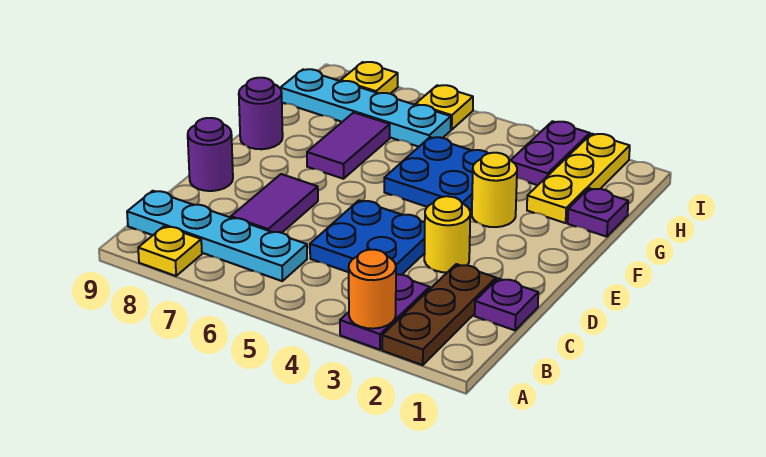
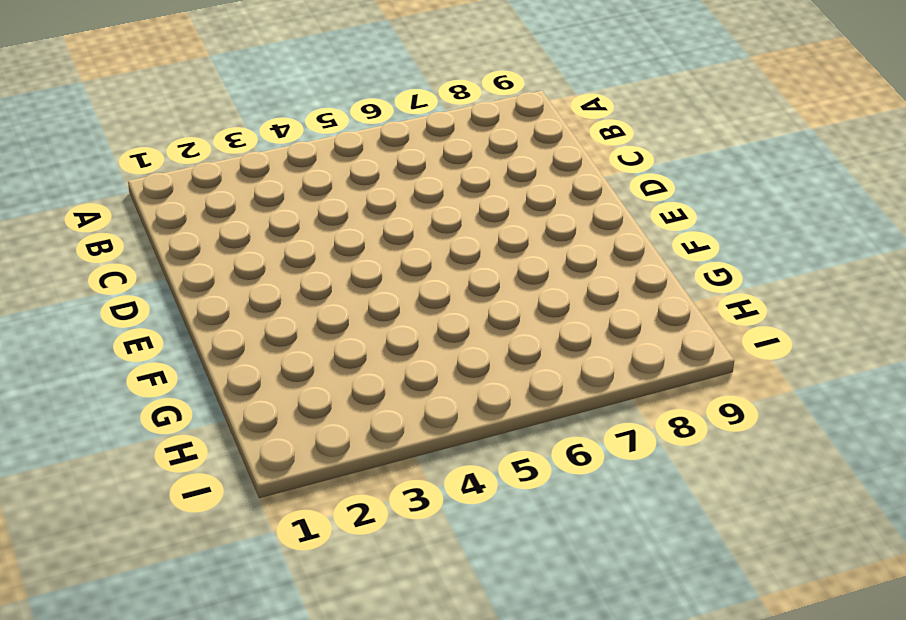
none -> brown plate A2:C2 level 1
none -> purple plate A3:B3 level 1
none -> yellow plate A8 level 1

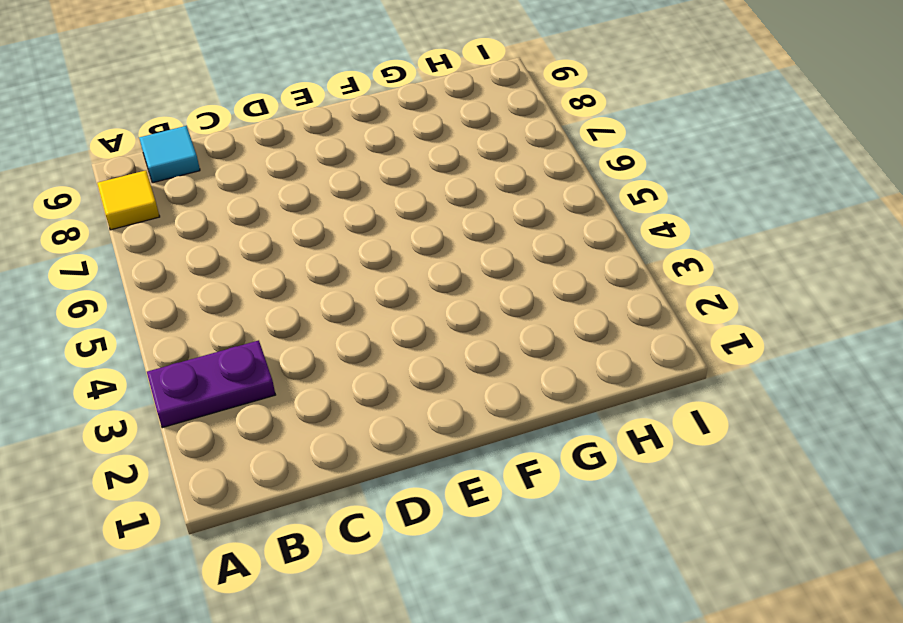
yellow tile A8 level 1 -> yellow plate A8 level 1
cyan tile B9 level 1 -> cyan plate B6:B9 level 1
none -> brown plate A2:C2 level 1
none -> purple plate C1 level 1
none -> blue plate C4:D5 level 1

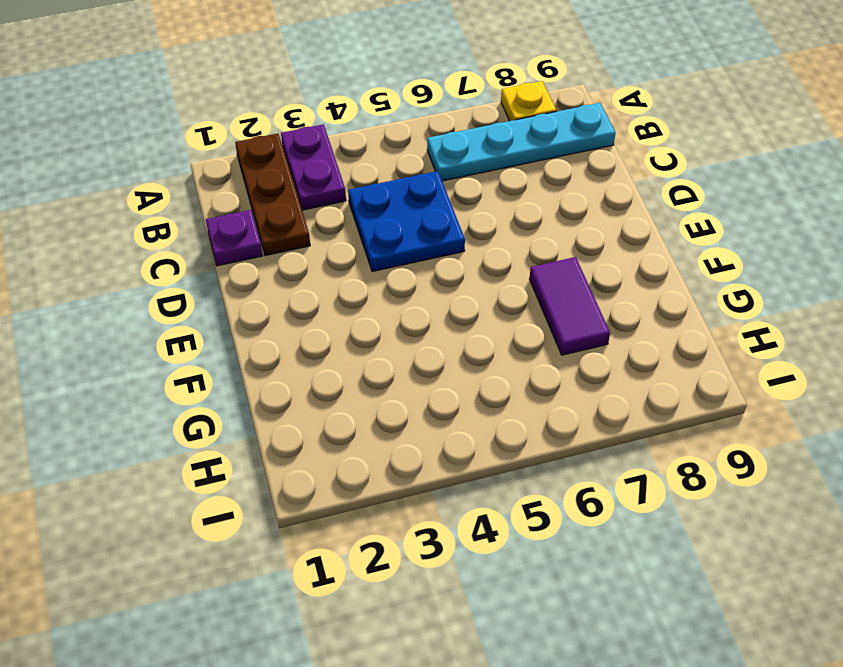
none -> purple tile C7:D7 level 1
none -> yellow round brick D3 level 1
none -> purple round brick D9 level 1

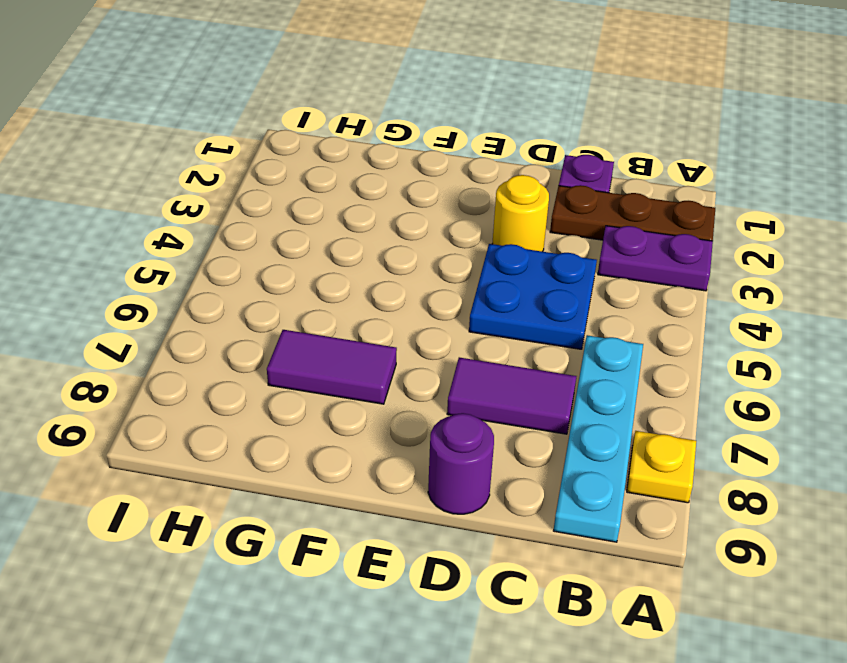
none -> yellow round brick F3 level 1
none -> blue plate F4:G5 level 1
none -> purple round brick F9 level 1

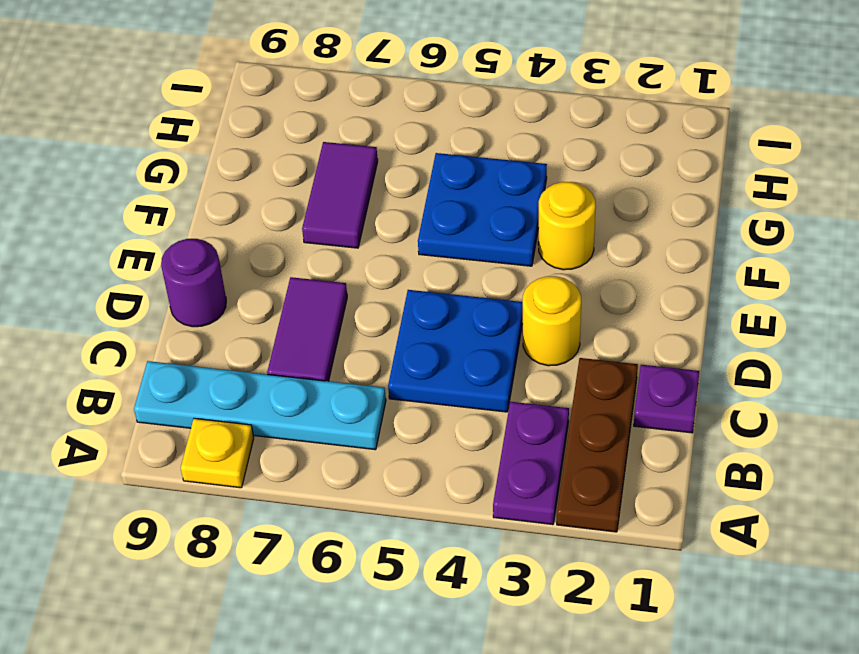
none -> purple round brick F9 level 1
none -> purple plate G1 level 1
none -> yellow plate G2:I2 level 1

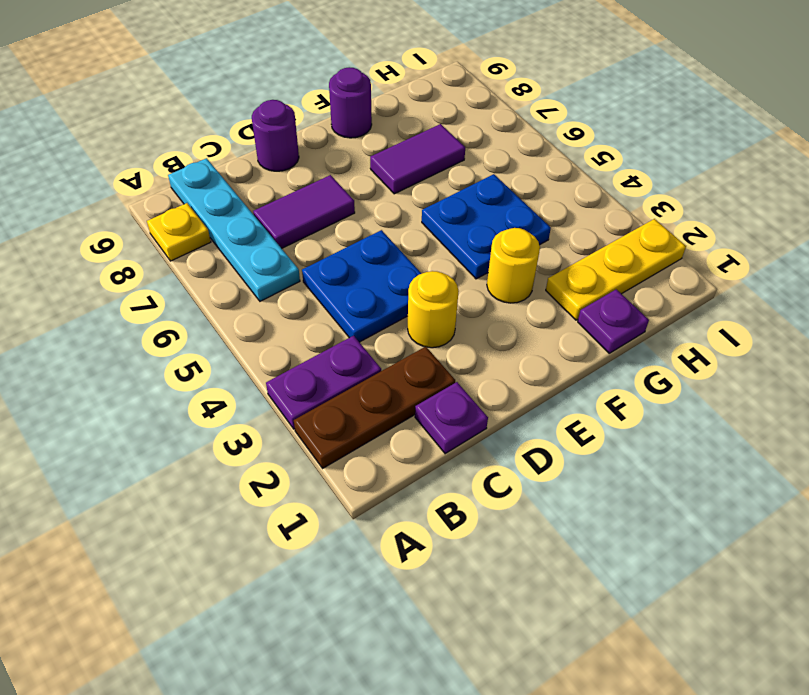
none -> purple plate H3:I3 level 1
none -> cyan plate H6:H9 level 1
none -> yellow plate I6 level 1

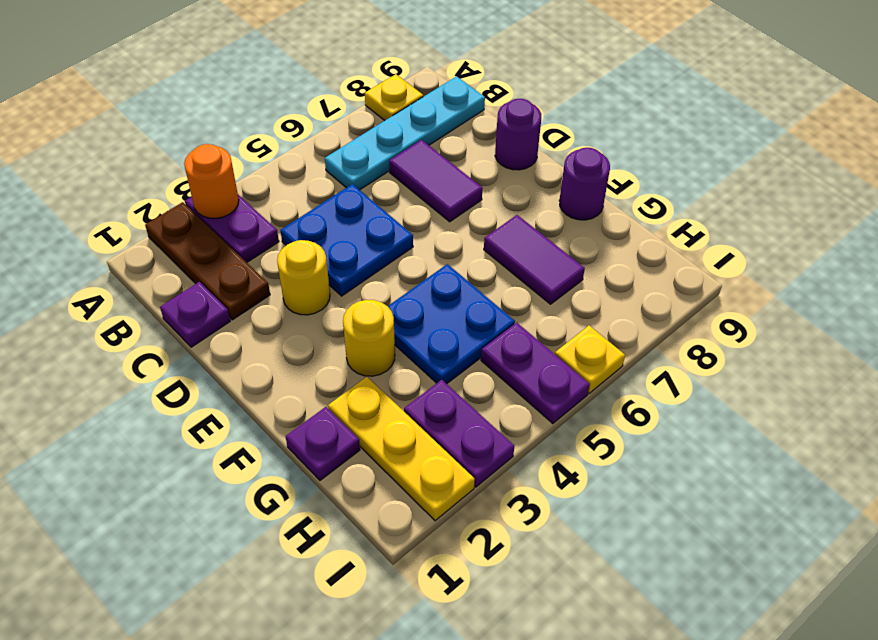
purple plate H5:I5 level 1 -> none
none -> cyan plate H6:H9 level 1
none -> yellow plate I8 level 1

